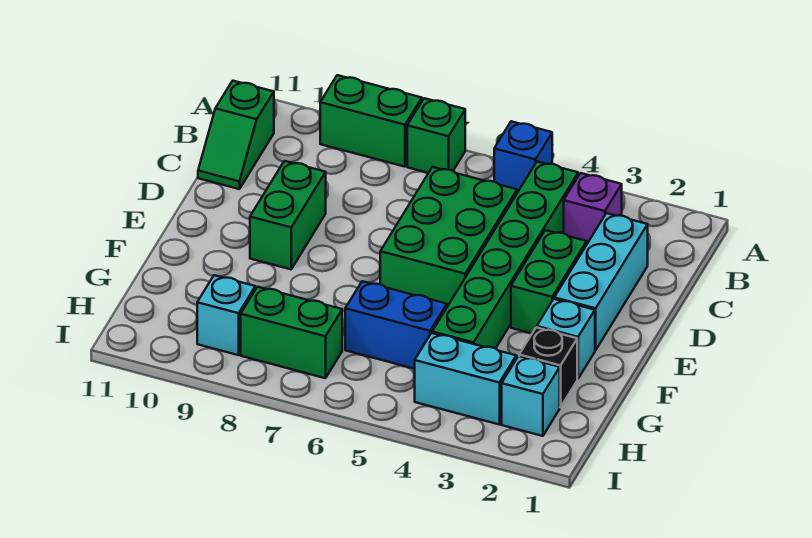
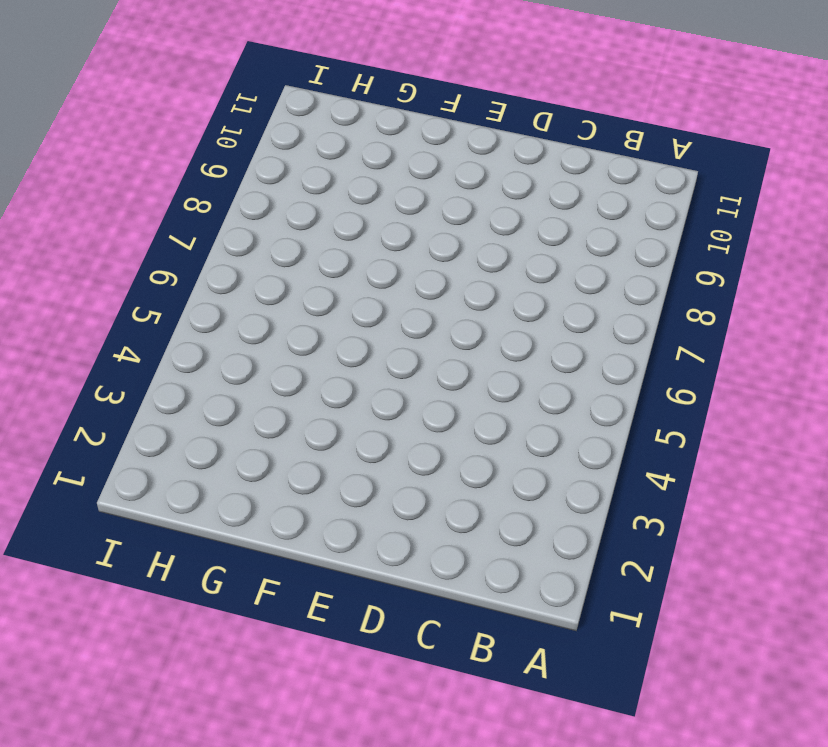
none -> blue brick A5 level 1
none -> green brick A7 level 1
none -> green brick A8:A9 level 1

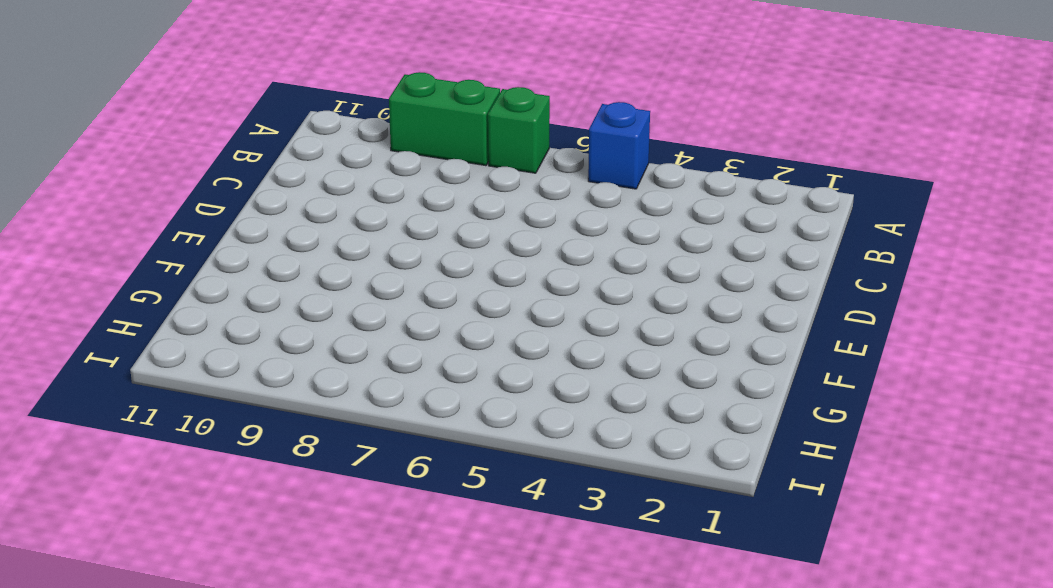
none -> purple brick B3 level 1
none -> green brick B4:G4 level 1
none -> green slope B11:C11 level 1 top B

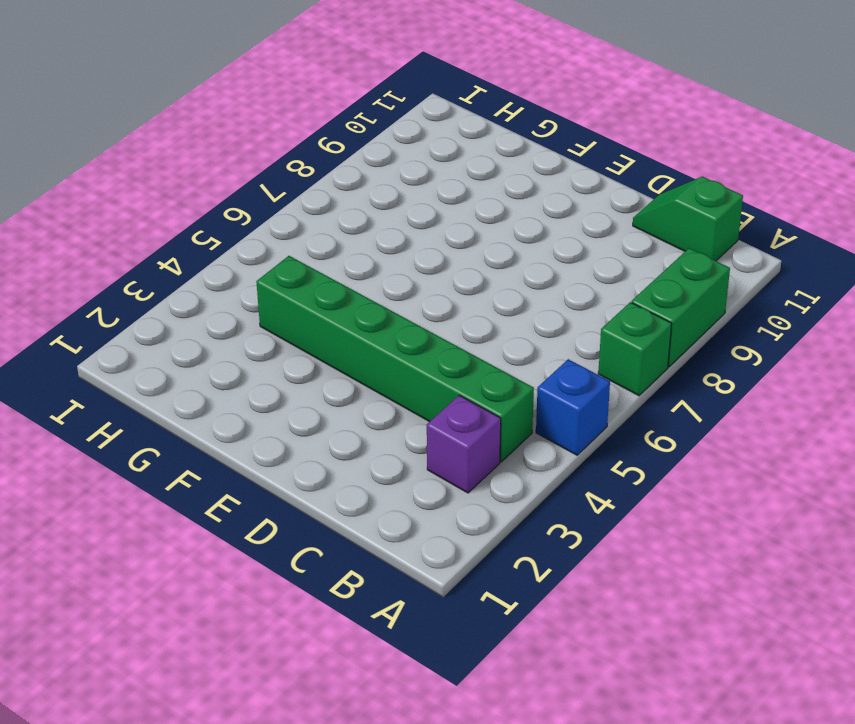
none -> cyan brick C2:E2 level 1
none -> green brick C5:E6 level 1
none -> green brick D3:E3 level 1

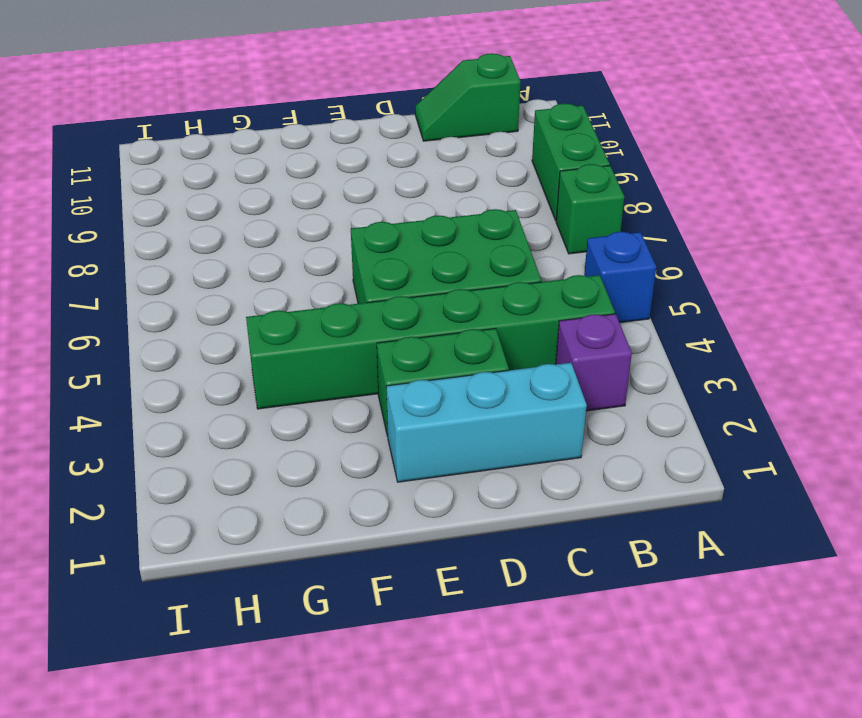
none -> green brick D9:E9 level 1
none -> cyan brick F2 level 1
none -> black brick G2 level 1

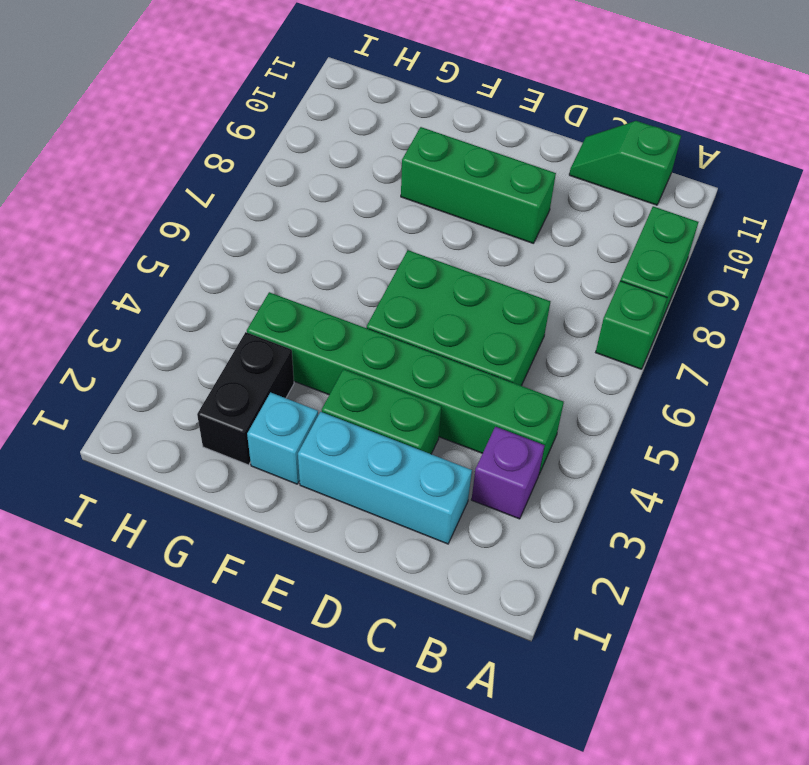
green brick D9:F9 level 1 -> green brick D9:E9 level 1
black brick G2:G3 level 1 -> black brick G2 level 1
none -> blue brick A5 level 1
none -> blue brick G5:G6 level 1
none -> cyan brick H2 level 1

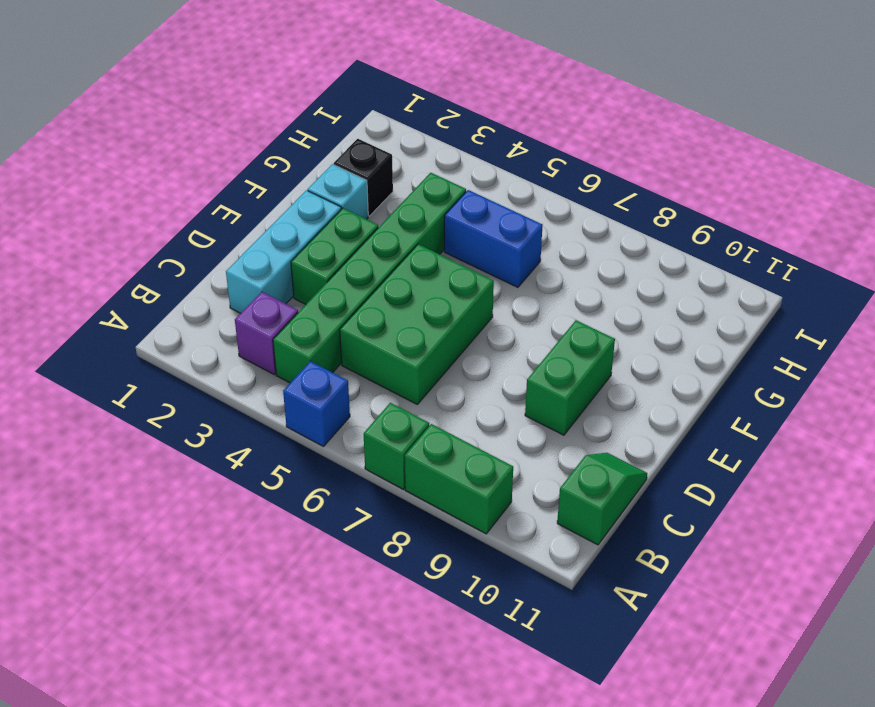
none -> cyan brick H2 level 1
none -> cyan brick H3:H4 level 1
none -> green brick H7:H8 level 1

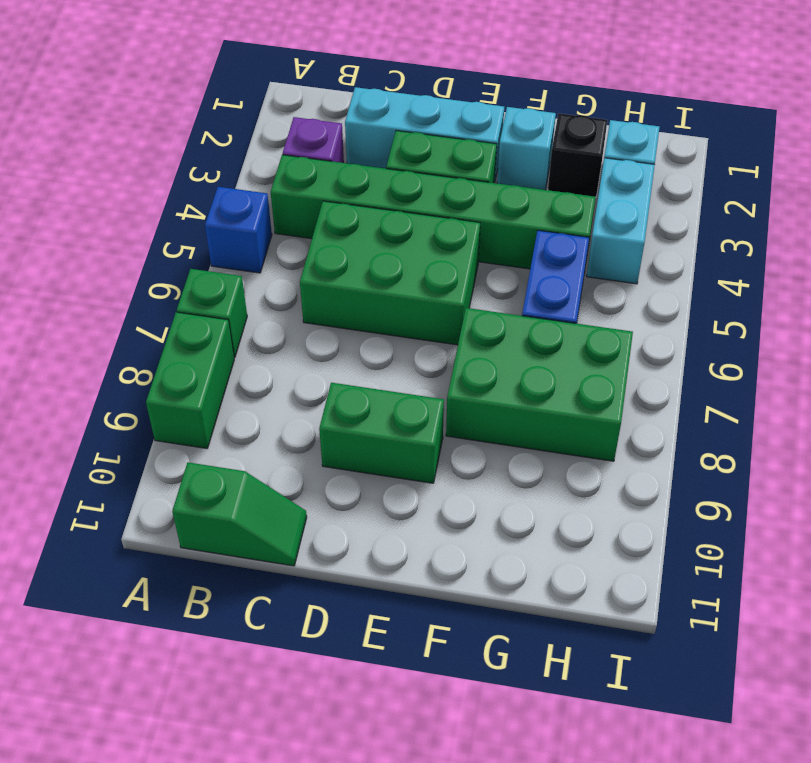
green brick F7:H8 level 1 -> green brick H7:H8 level 1
none -> cyan brick H9 level 1

